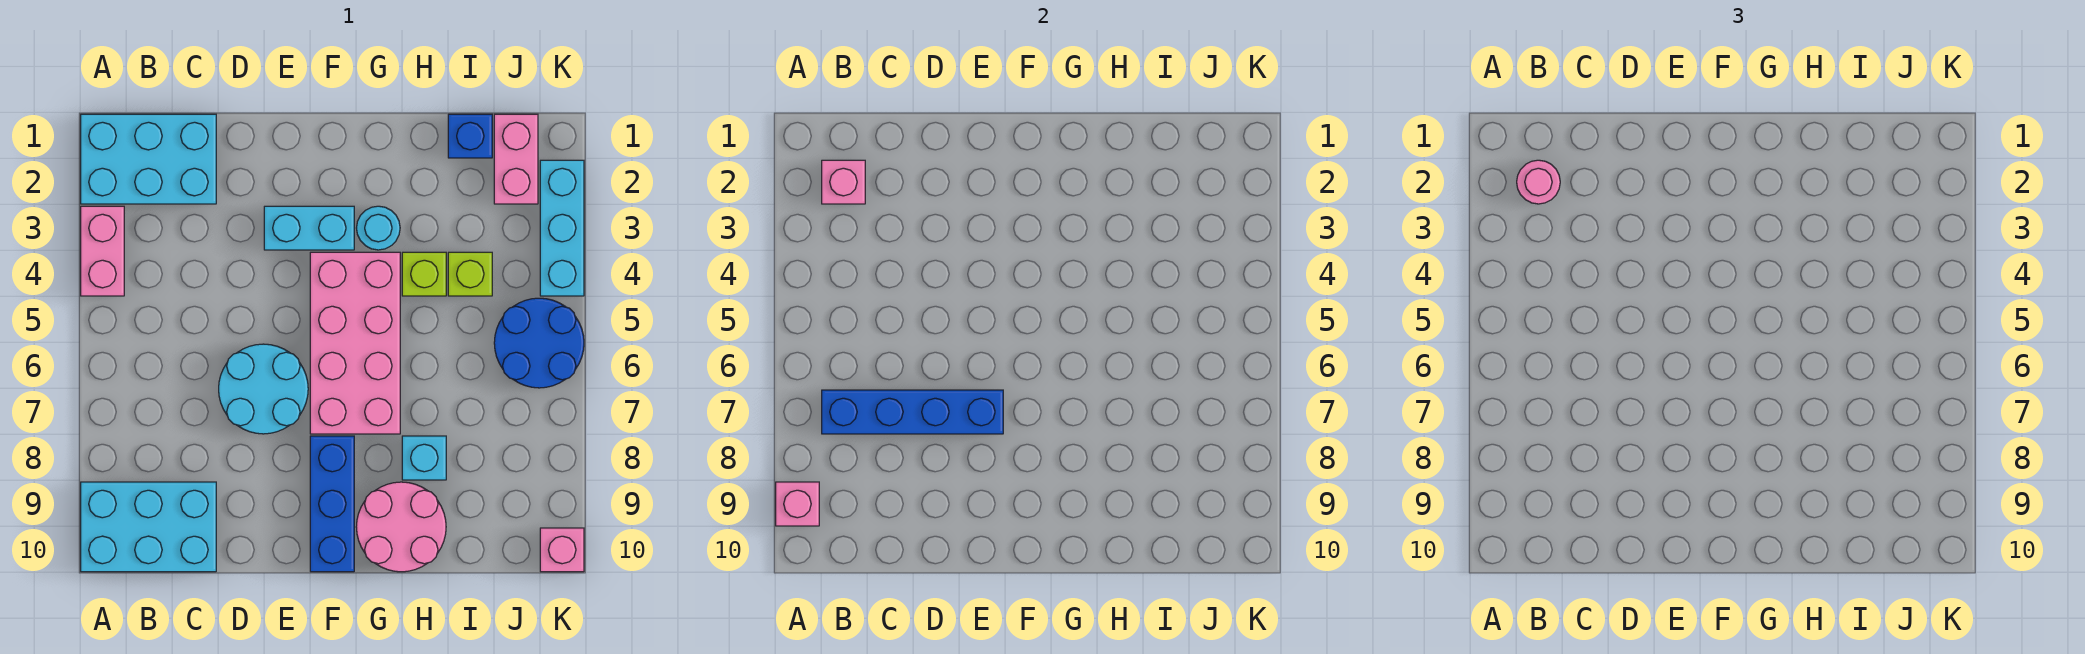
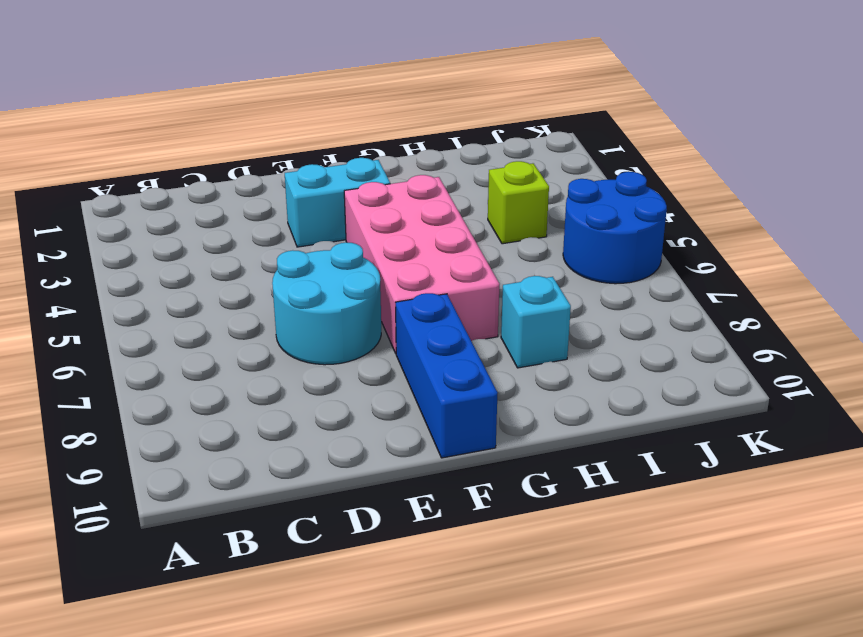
none -> cyan brick A1:C2 level 1
none -> pink brick A3:A4 level 1
none -> cyan brick A9:C10 level 1

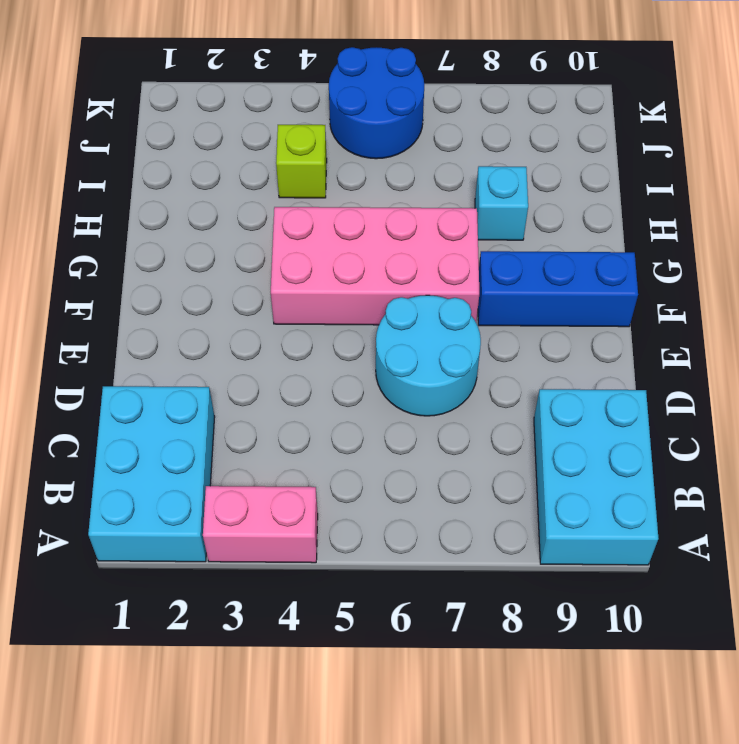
none -> cyan brick E3:F3 level 1
none -> cyan round brick G3 level 1
none -> pink round brick G9:H10 level 1

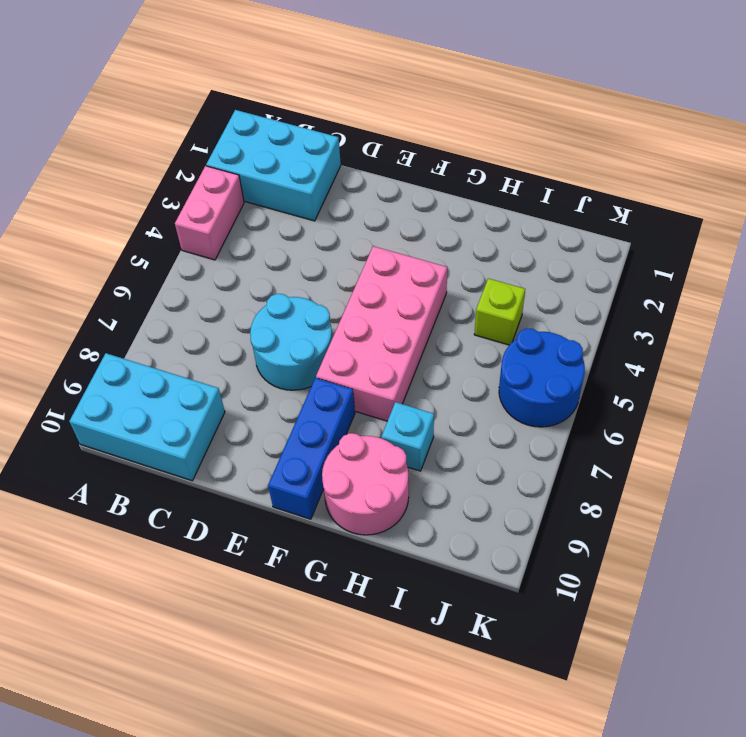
none -> cyan brick E3:F3 level 1
none -> cyan round brick G3 level 1
none -> lime brick H4 level 1

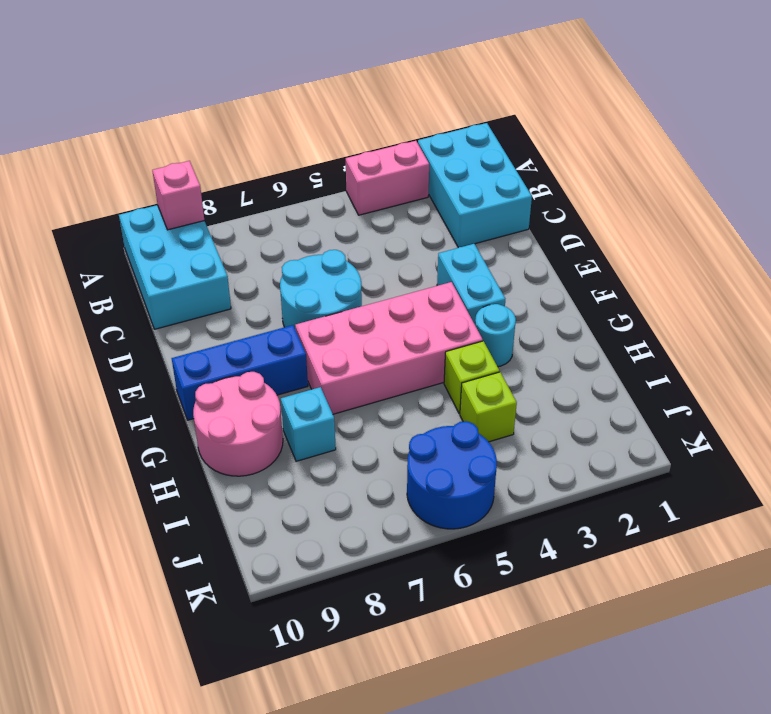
none -> blue brick I1 level 1
none -> pink brick J1:J2 level 1
none -> cyan brick K2:K4 level 1

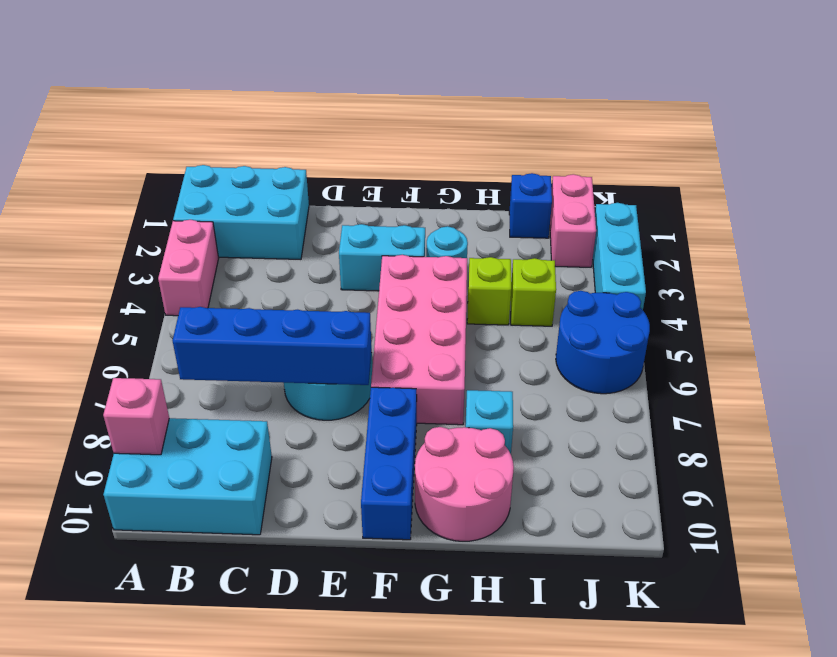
none -> pink brick K10 level 1
none -> pink brick B2 level 2
none -> pink round brick B2 level 3

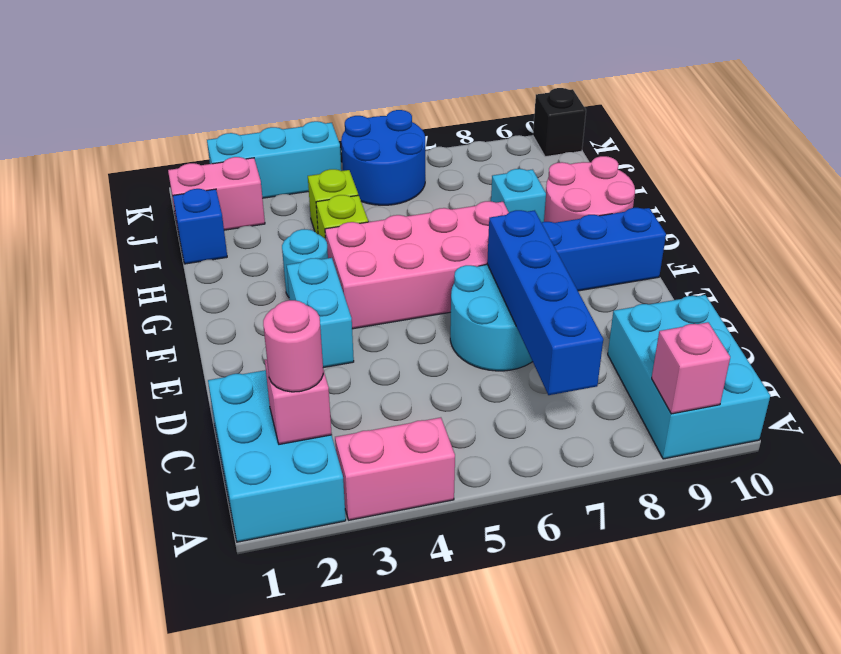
black brick K10 level 1 -> pink brick K10 level 1

